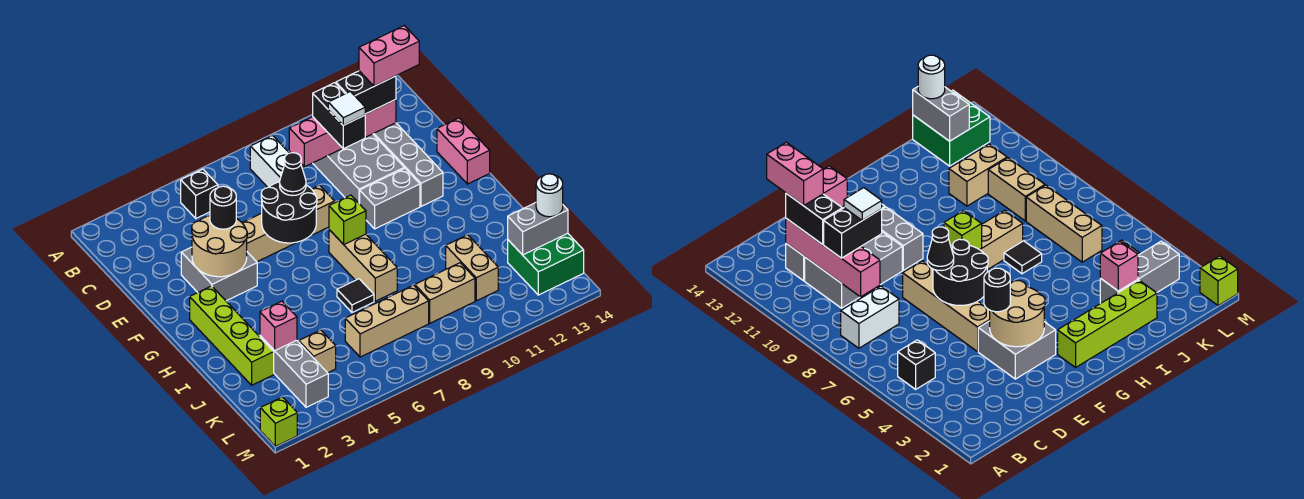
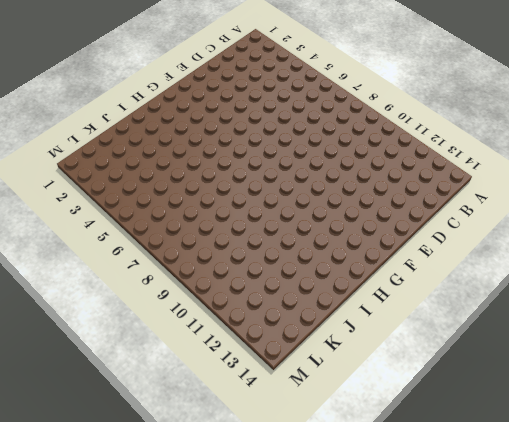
none -> black brick B5 level 1
none -> white brick B8:C8 level 1
none -> grey brick C10:E11 level 1
none -> grey brick C12:F12 level 1

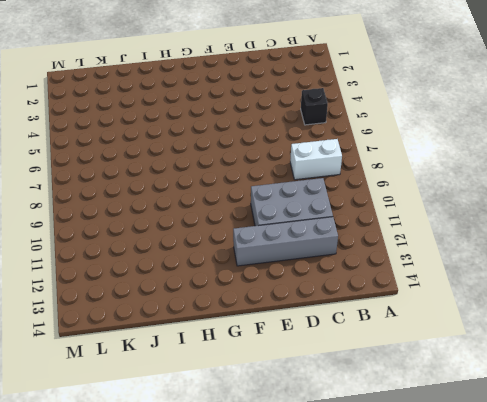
none -> grey brick E3:F4 level 1
none -> tan brick E5:E8 level 1
none -> pink brick E14:F14 level 1
none -> grey brick F10:F11 level 1

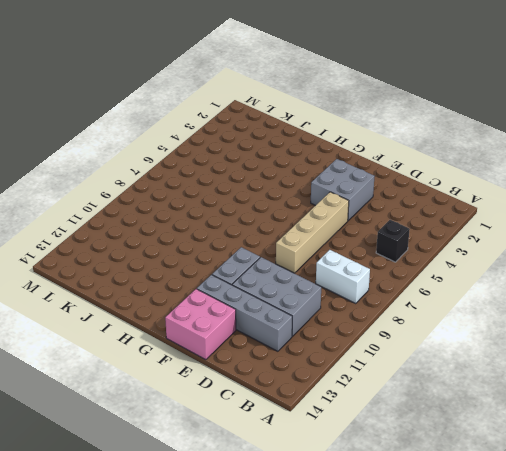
pink brick E13:F14 level 1 -> pink brick E14:F14 level 1
none -> lime brick G2:J2 level 1
none -> tan brick G8:I8 level 1
none -> black tile I7 level 1
none -> grey brick J3:L3 level 1

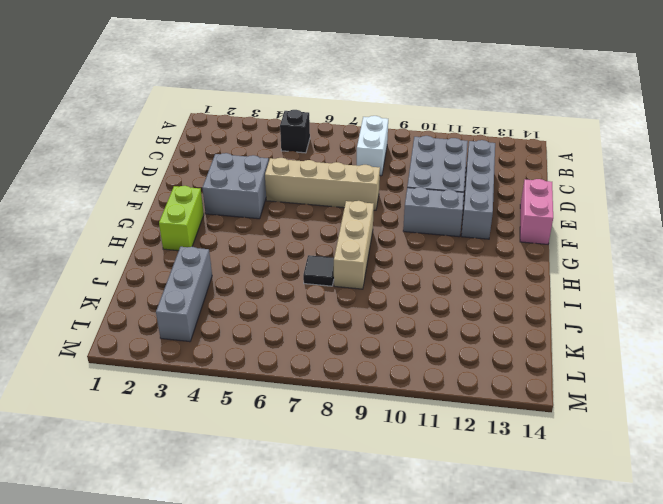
lime brick G2:H2 level 1 -> lime brick G2:J2 level 1
none -> tan brick J11:K11 level 1
none -> tan brick K4 level 1
none -> tan brick K6:K8 level 1
none -> tan brick K9:K10 level 1

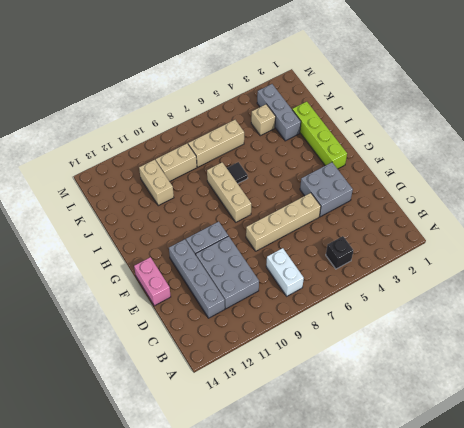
none -> green brick K13:L14 level 1
none -> lime brick M1 level 1
none -> pink brick C9:C12 level 2
none -> tan round brick E3:F4 level 2

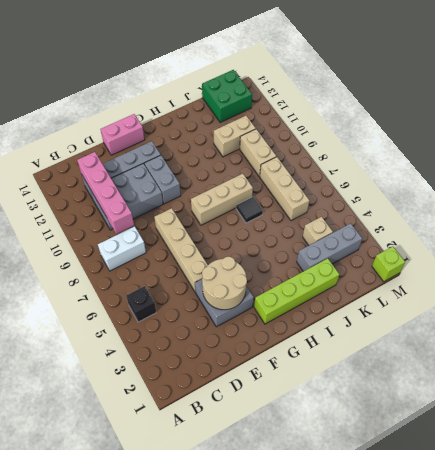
none -> black round brick E6:F7 level 2
none -> lime brick G8 level 2
none -> pink brick J3 level 2
none -> grey brick K13:K14 level 2

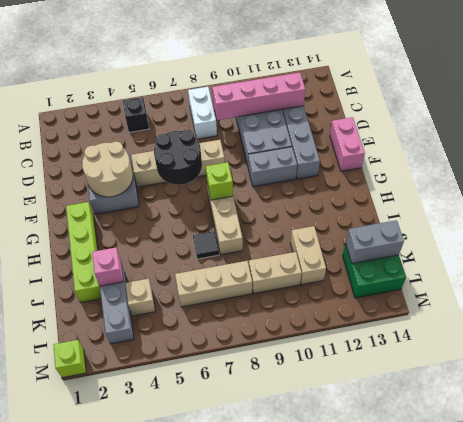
none -> black brick C10:D10 level 3
none -> black brick C11:C12 level 3
none -> black round brick E4 level 3
none -> black cone E7 level 3

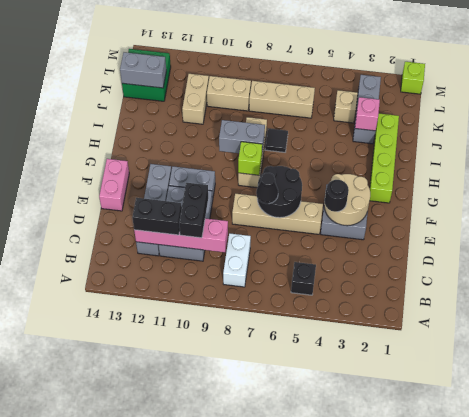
grey brick H8:H9 level 2 -> none
none -> white round brick K14 level 3
none -> pink brick C12:C13 level 4
none -> white tile D10 level 4

